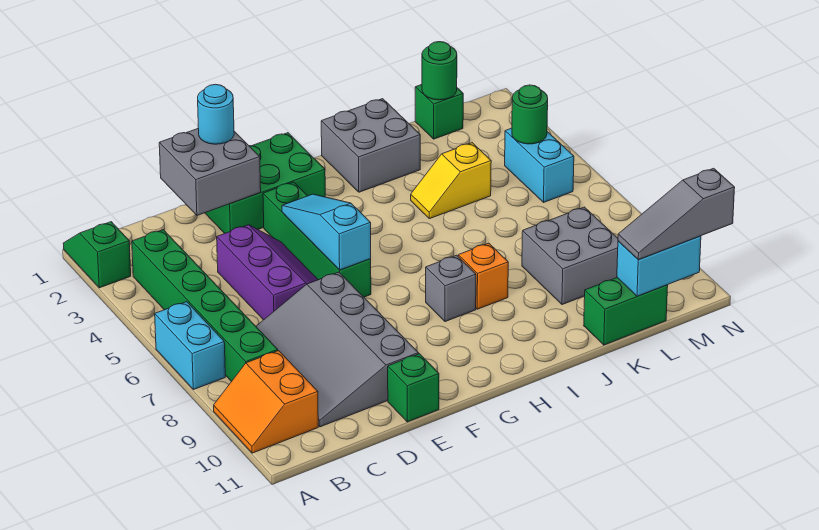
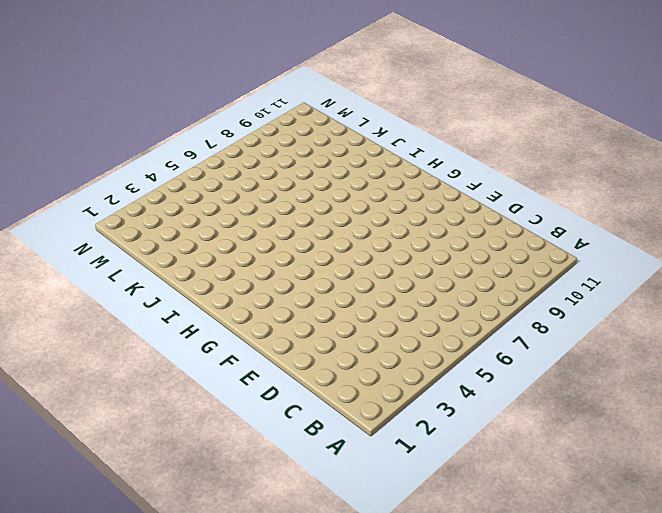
none -> green slope A1:A2 level 1 top 2
none -> cyan brick A6:A7 level 1
none -> orange slope A9:B10 level 1 top B

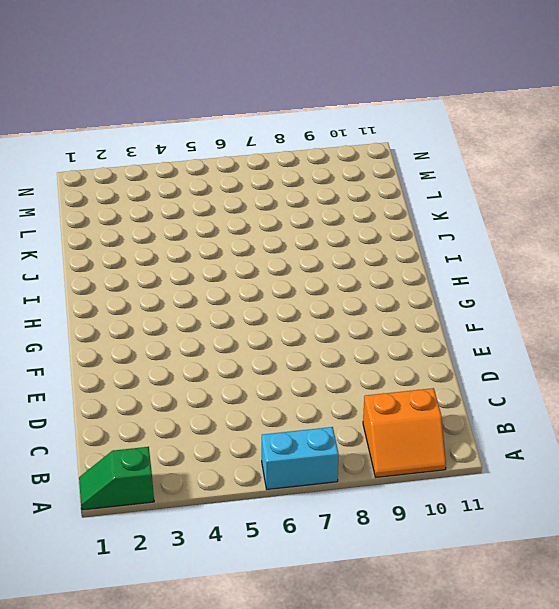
none -> green brick B3:B8 level 1
none -> grey slope C7:E10 level 1 top E
none -> purple slope D4:E6 level 1 top D

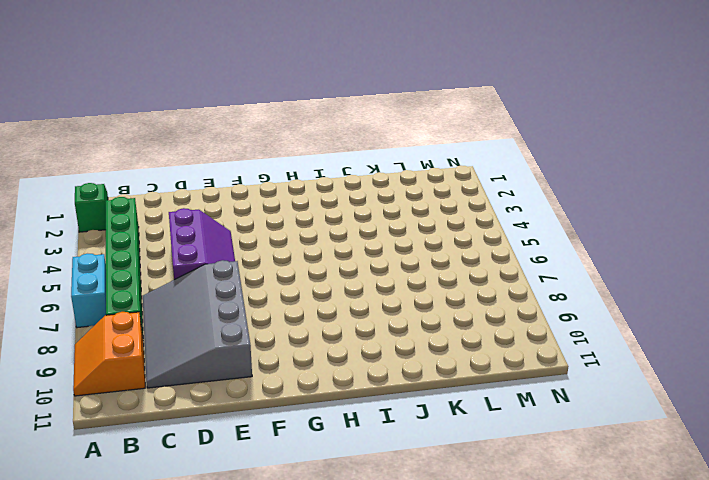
none -> green brick E1:G2 level 1
none -> green brick E11 level 1
none -> green brick F3:F6 level 1

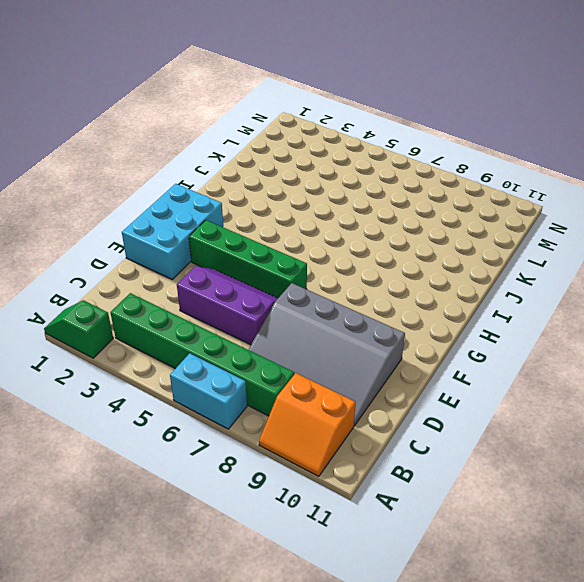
cyan brick E1:G2 level 1 -> green brick E1:G2 level 1
none -> green brick E11 level 1
none -> grey brick H8 level 1
none -> grey brick I1:J2 level 1

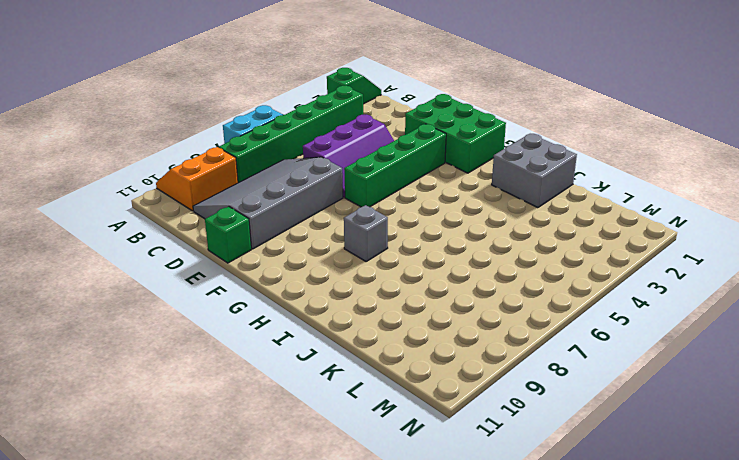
none -> orange brick I8 level 1
none -> yellow slope J4:K4 level 1 top K
none -> grey brick K8:L9 level 1

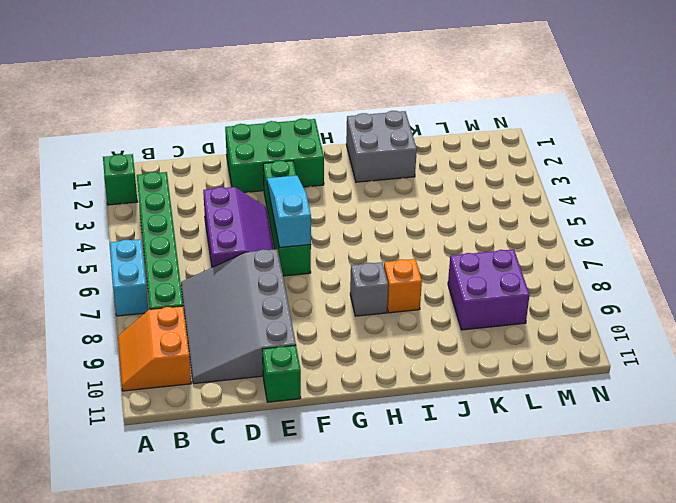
purple brick K8:L9 level 1 -> grey brick K8:L9 level 1
none -> yellow slope J4:K4 level 1 top K
none -> green brick K11:L11 level 1
none -> green brick L1 level 1

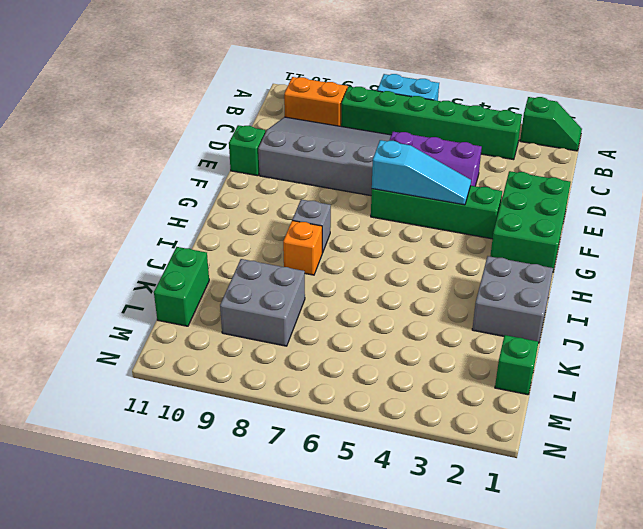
none -> yellow slope J4:K4 level 1 top K
none -> cyan brick M4:M5 level 1
none -> grey brick D1:E2 level 2

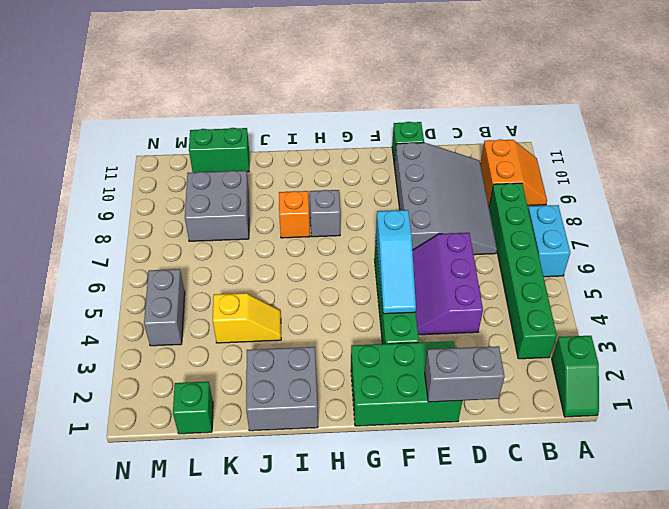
grey brick D1:E1 level 2 -> grey brick D1:E2 level 2
grey brick M4:M5 level 1 -> cyan brick M4:M5 level 1
none -> green round brick L1 level 2
none -> cyan brick L11:M11 level 2
none -> green round brick M4 level 2

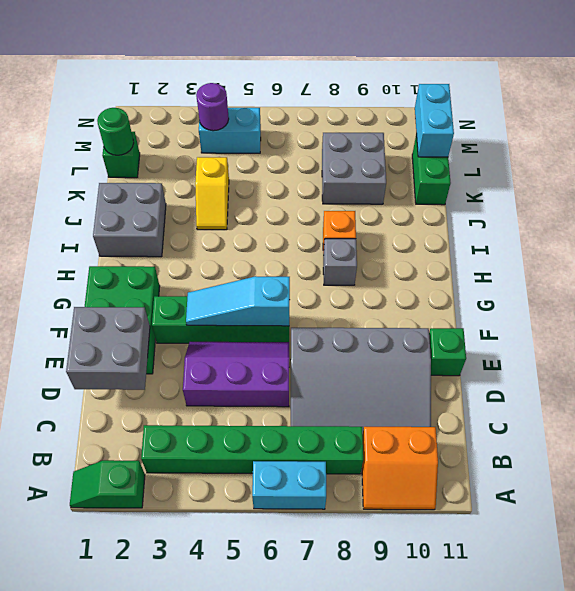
purple round brick M4 level 2 -> green round brick M4 level 2
none -> cyan round brick E1 level 3
none -> grey slope L11:N11 level 3 top N

